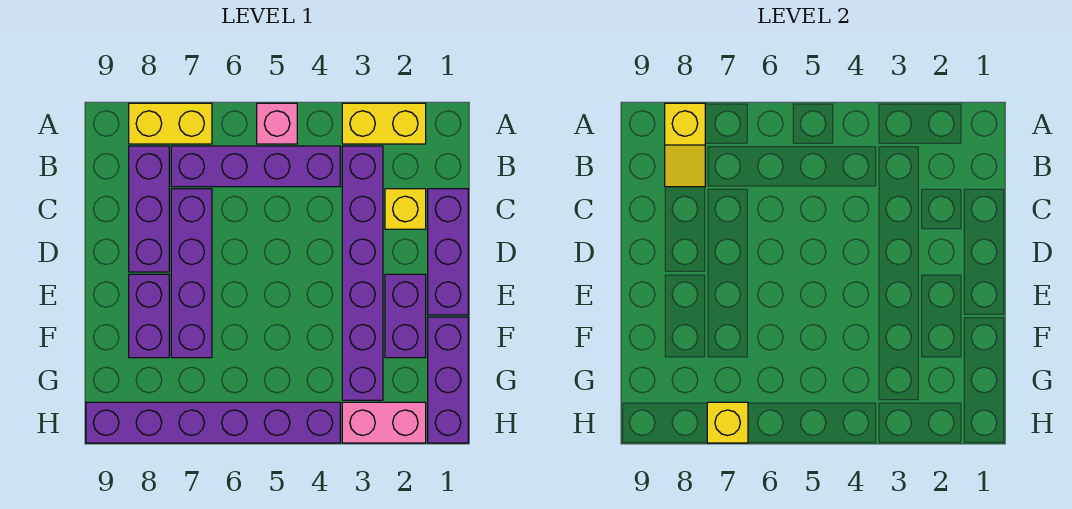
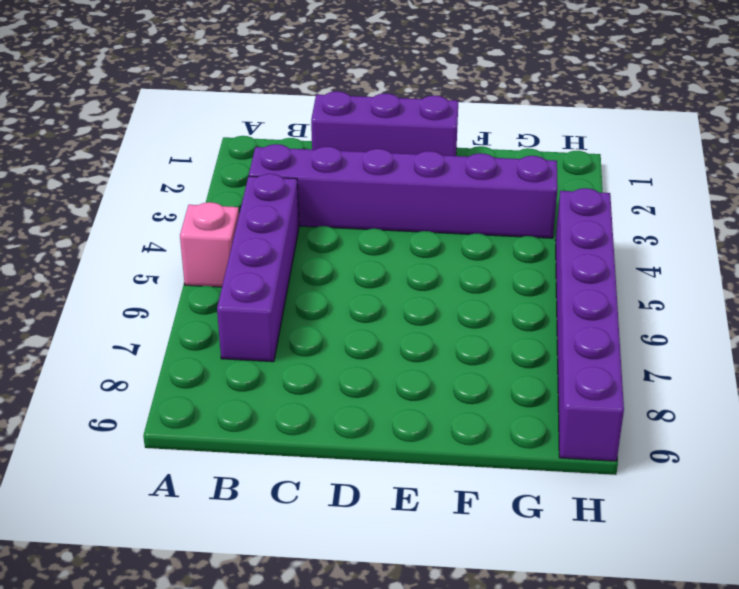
none -> yellow brick A2:A3 level 1
none -> yellow brick A7:A8 level 1
none -> purple brick B8:D8 level 1

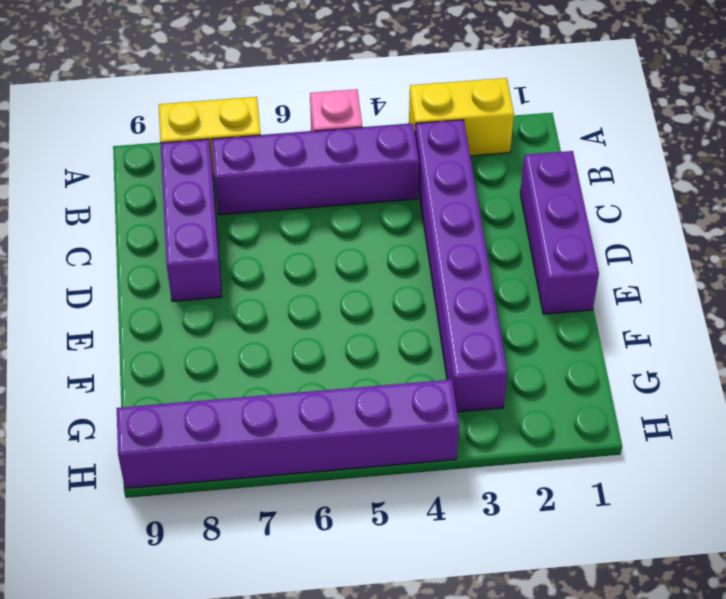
none -> yellow brick C2 level 1
none -> purple brick C7:F7 level 1
none -> purple brick E2:F2 level 1

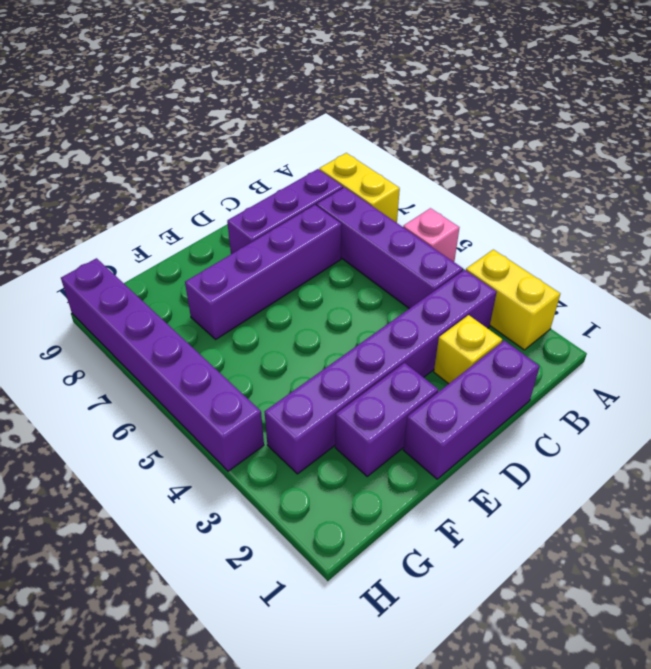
none -> purple brick E8:F8 level 1
none -> purple brick F1:H1 level 1
none -> pink brick H2:H3 level 1

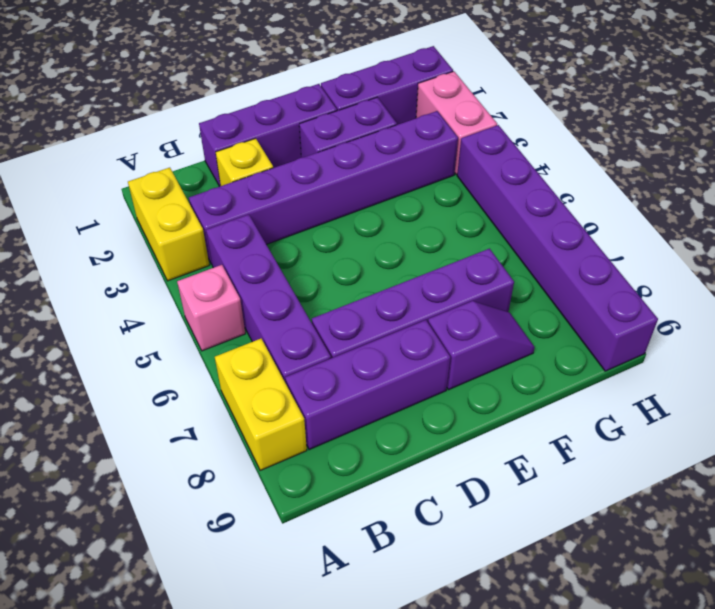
purple slope E8:F8 level 1 top E -> purple brick E8:F8 level 1
none -> yellow slope A8:B8 level 2 top A
none -> yellow brick H7 level 2

